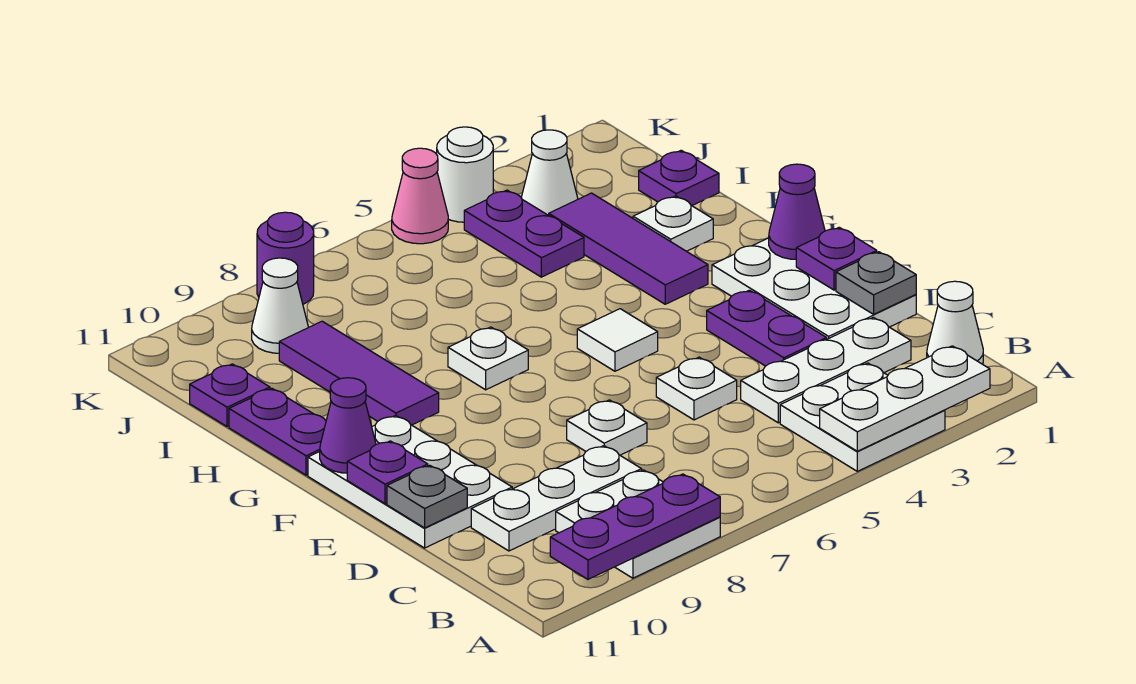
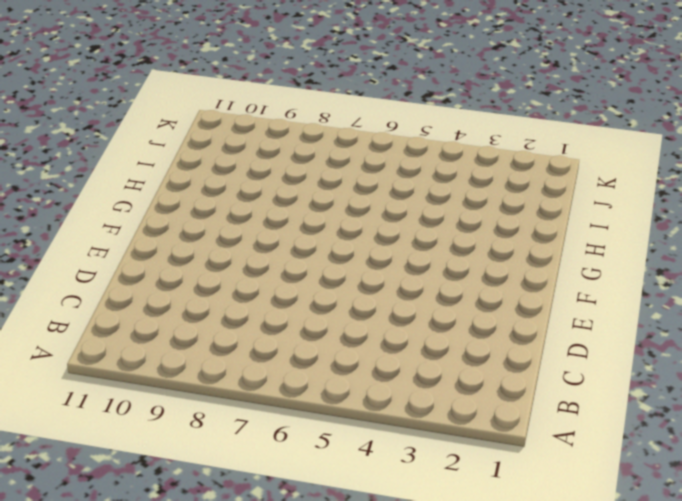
none -> white plate A3:B4 level 1
none -> white plate A8:B9 level 1
none -> white cone B1 level 1
none -> white plate C2:C4 level 1

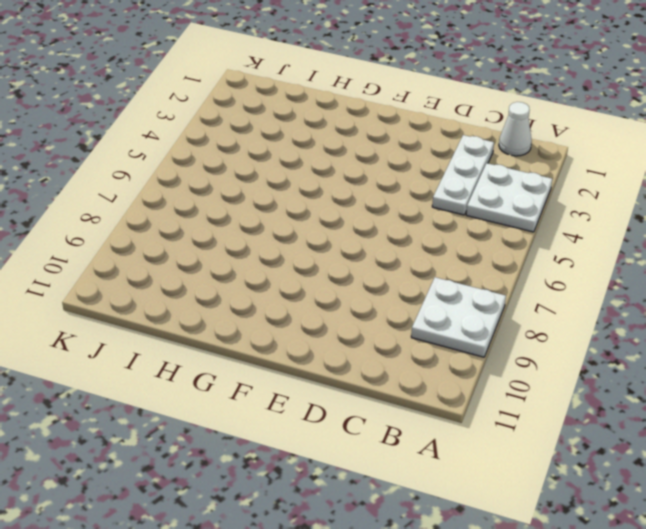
none -> white plate C8:C10 level 1
none -> white plate D1:F2 level 1
none -> purple plate D3:E3 level 1
none -> white plate D5 level 1

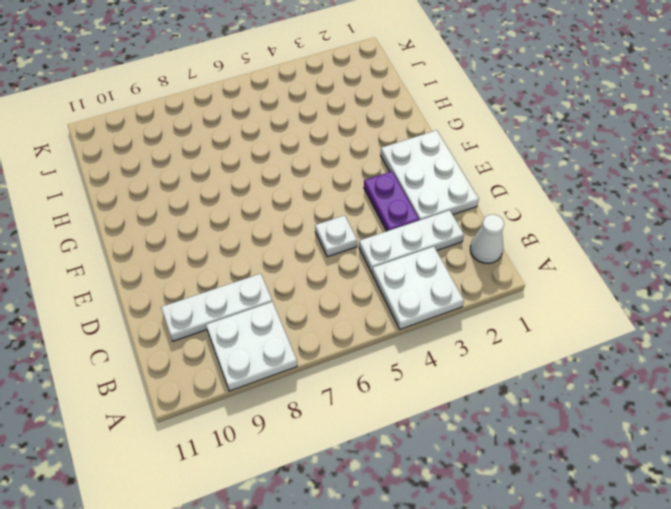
none -> white plate D7 level 1
none -> white plate D10:F11 level 1
none -> white tile F5 level 1
none -> purple tile G3:I3 level 1

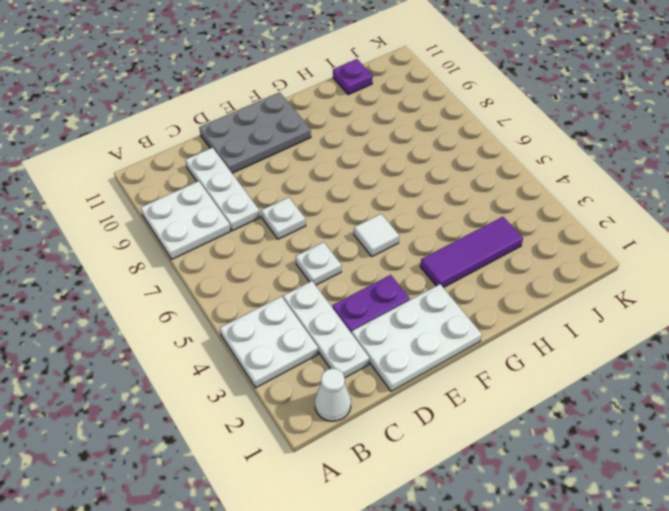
grey plate D10:F11 level 1 -> white plate D10:F11 level 1
none -> white plate G7 level 1
none -> purple tile G9:I9 level 1
none -> purple plate G11:H11 level 1
none -> white plate H2 level 1

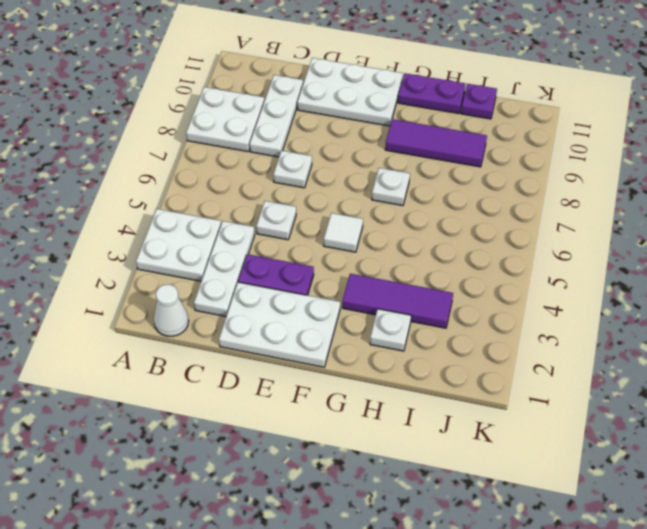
none -> purple plate I1 level 1
none -> purple plate I4:J4 level 1
none -> white cone J3 level 1
none -> white cone J9 level 1

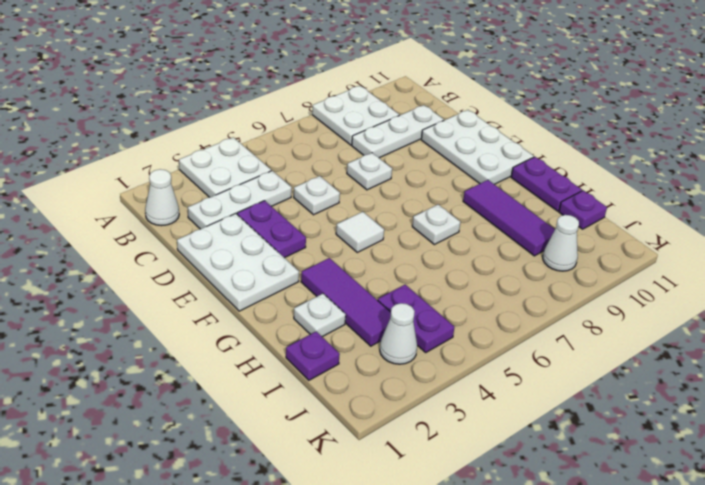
none -> white round brick K4 level 1
none -> pink cone K5 level 1
none -> purple round brick K8 level 1
none -> white plate A2:A4 level 2

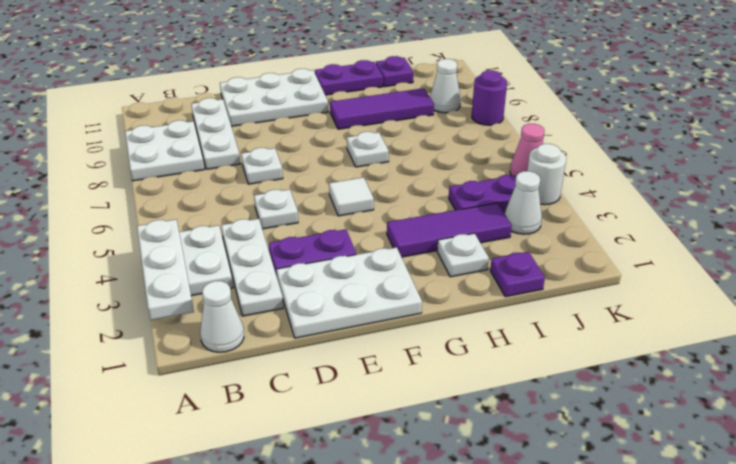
none -> purple plate A8:A10 level 2
none -> grey plate D1 level 2
none -> grey plate D11 level 2
none -> purple plate E1 level 2

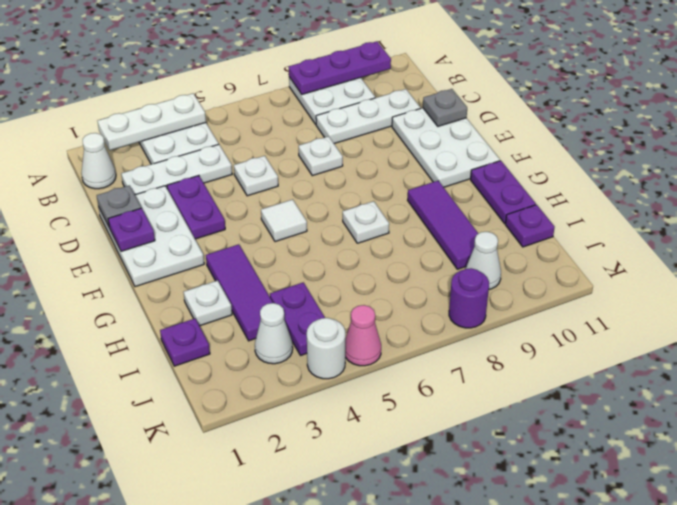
none -> purple plate E11 level 2
none -> purple cone F1 level 2
none -> purple cone F11 level 2

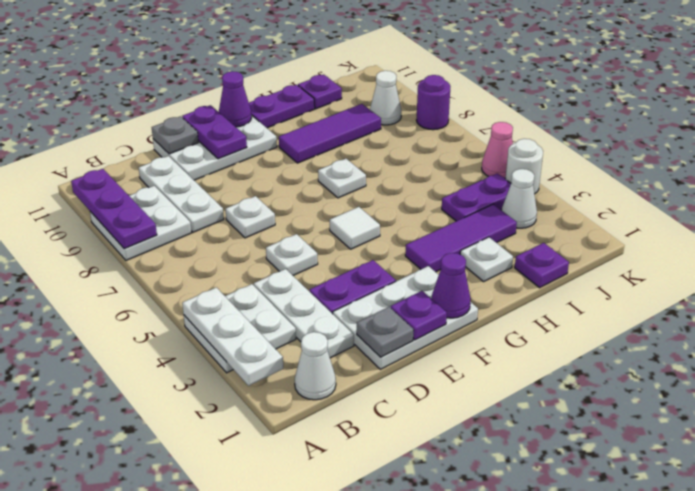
purple plate E10:E11 level 2 -> purple plate E11 level 2

